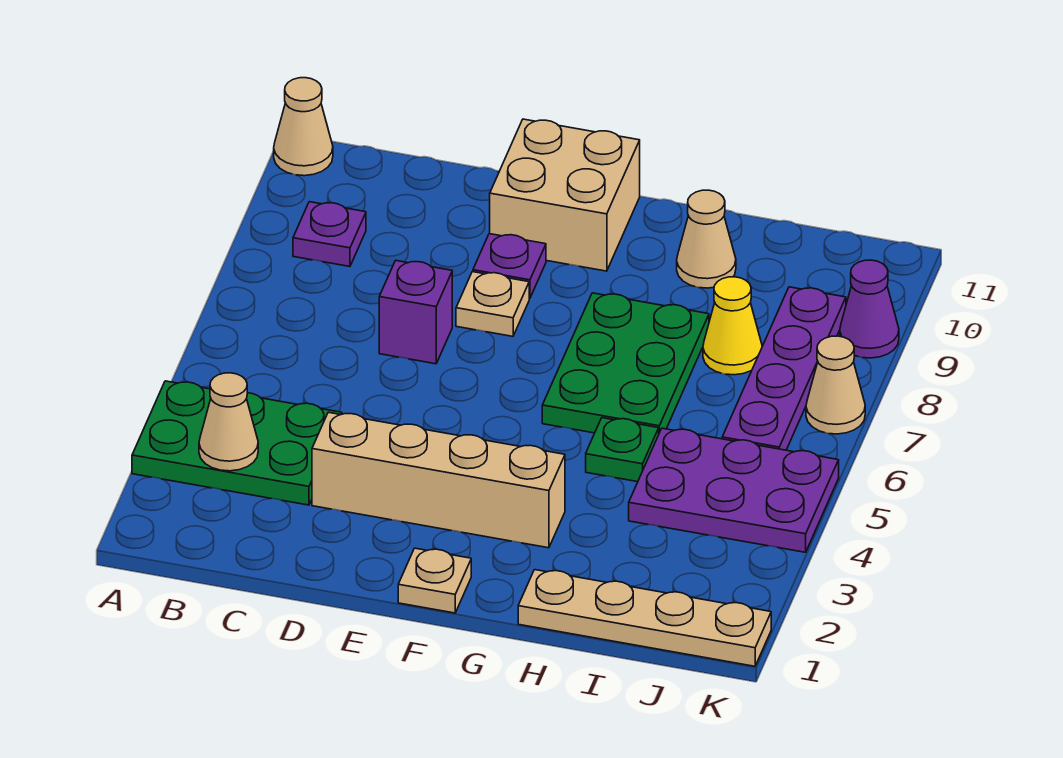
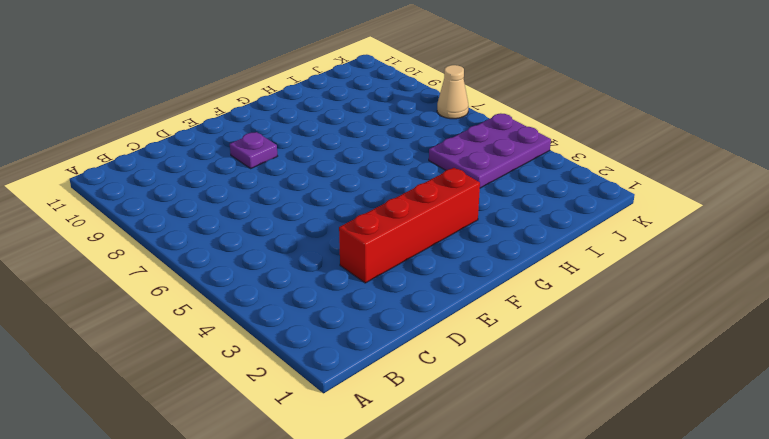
red brick D3:G3 level 1 -> tan brick D3:G3 level 1
none -> green plate A3:C4 level 1
none -> tan cone A11 level 1
none -> purple plate B9 level 1

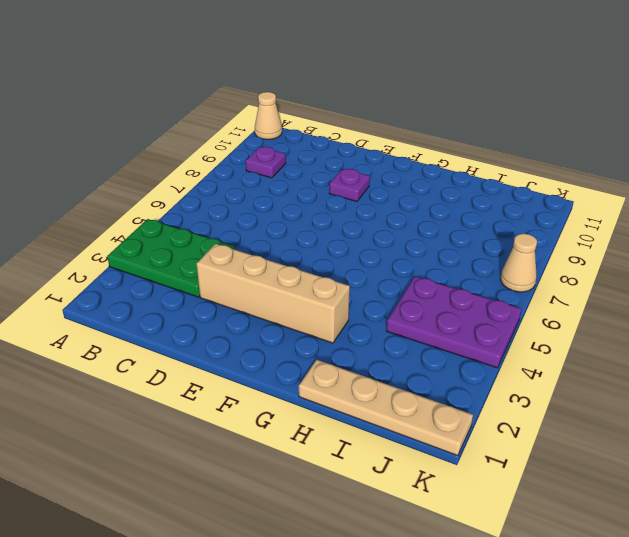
none -> purple brick D7 level 1
none -> tan plate E8 level 1
none -> tan brick E10:F11 level 1

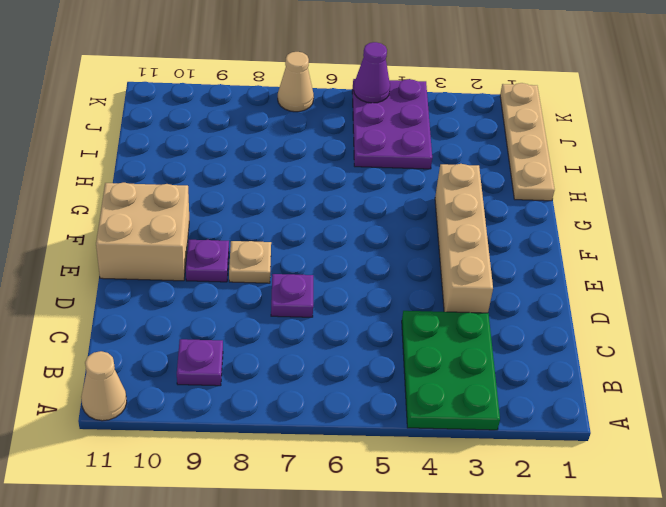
purple plate D7 level 1 -> purple brick D7 level 1
purple cone K5 level 2 -> purple cone K9 level 1
none -> tan plate F1 level 1
none -> green plate G6:H8 level 1
none -> green plate H5 level 1

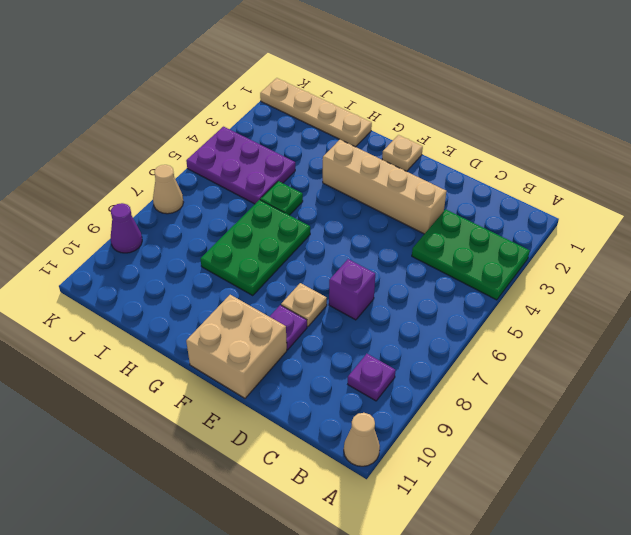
none -> tan cone H10 level 1
none -> yellow cone I8 level 1
none -> purple plate J6:J9 level 1

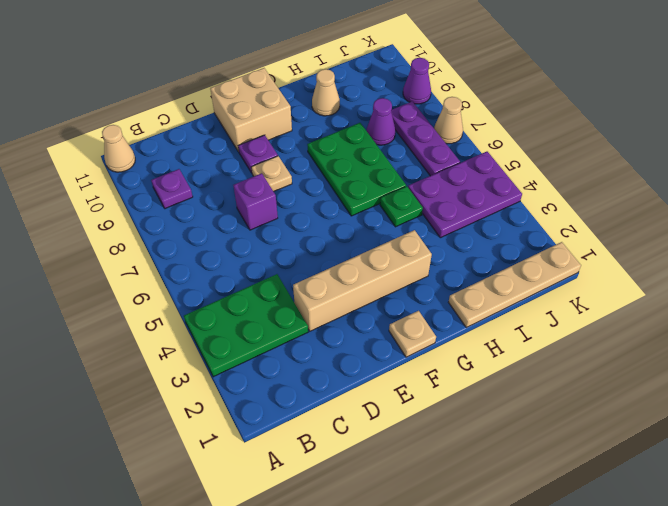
purple cone I8 level 1 -> yellow cone I8 level 1
purple plate J6:J8 level 1 -> purple plate J6:J9 level 1
none -> tan cone B3 level 2

